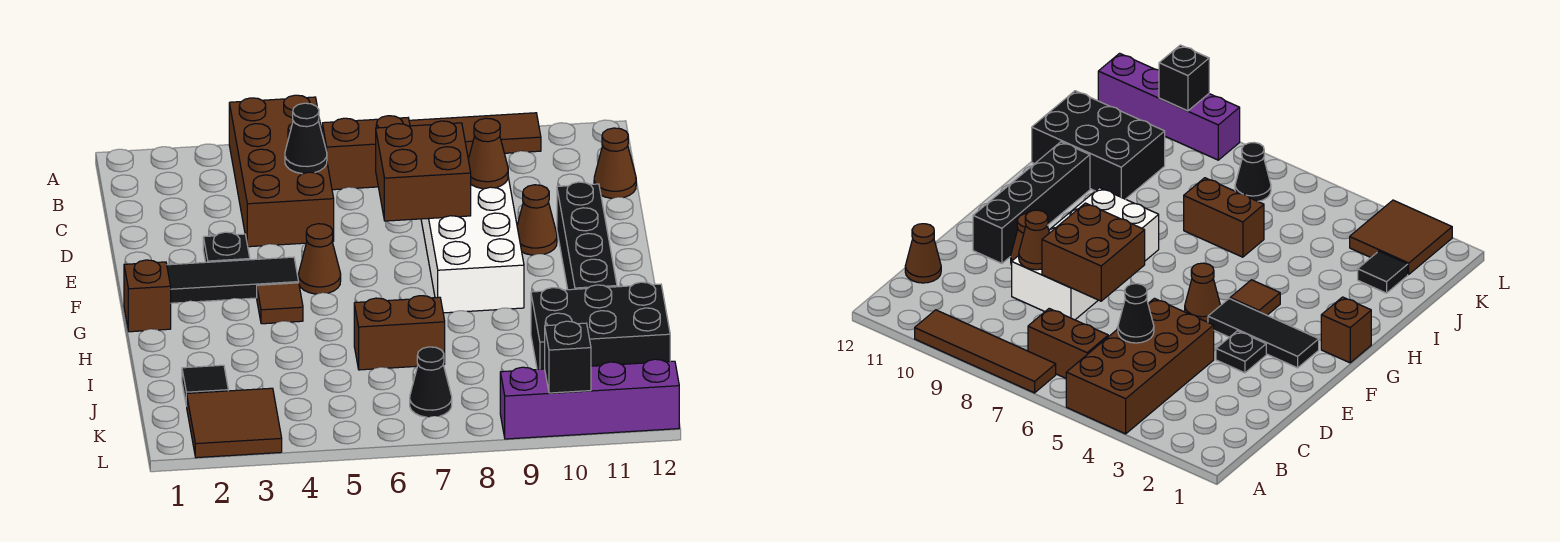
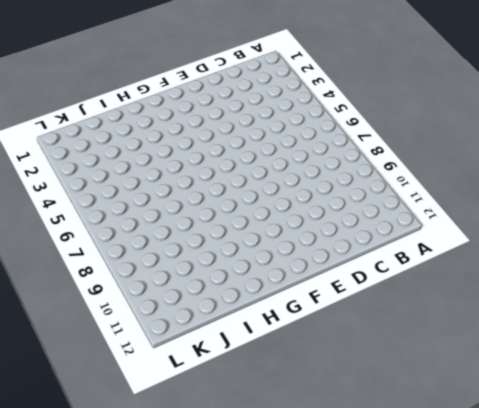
none -> brown brick A4:D5 level 1
none -> brown tile A7:A10 level 1
none -> brown brick B6:B7 level 1

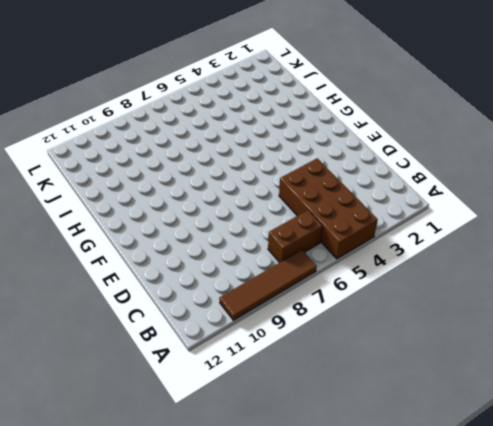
none -> brown cone C12 level 1
none -> white brick D8:G9 level 1
none -> black plate E3 level 1

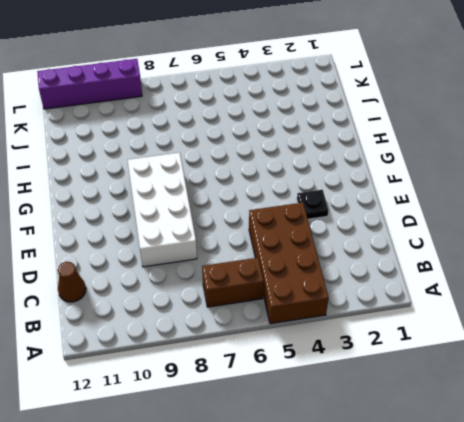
none -> brown tile A7:A10 level 1
none -> brown cone E10 level 1
none -> black brick E11:H11 level 1

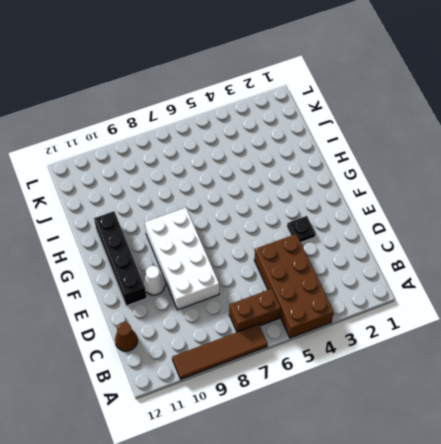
white cone E10 level 1 -> brown cone E10 level 1
none -> black tile F2:F4 level 1
none -> brown cone F5 level 1
none -> brown brick G1 level 1

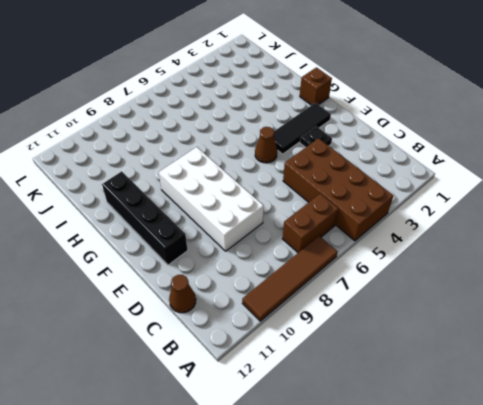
none -> brown cone E10 level 1
none -> brown tile G4 level 1
none -> brown brick I6:I7 level 1

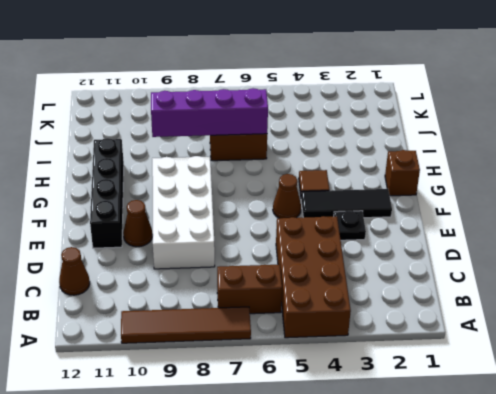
purple brick I6:I9 level 2 -> purple brick L9:L12 level 1
none -> black brick I10:J12 level 1
none -> black tile J2 level 1
none -> brown tile K2:L3 level 1

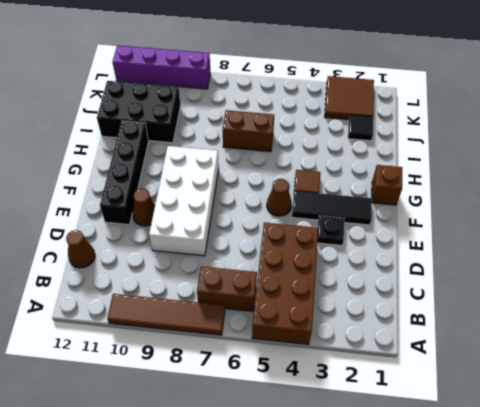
none -> black cone K7 level 1
none -> black cone C5 level 2
none -> brown brick D7:E8 level 2

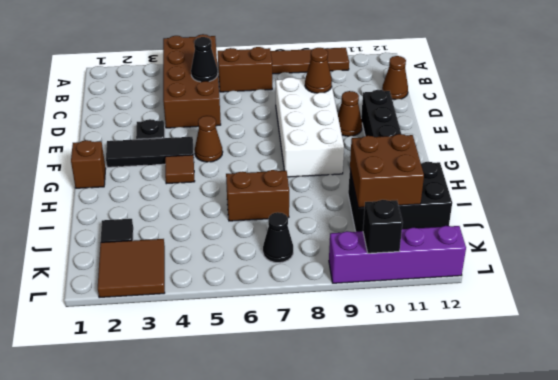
brown brick I10:J11 level 2 -> brown brick D7:E8 level 2

